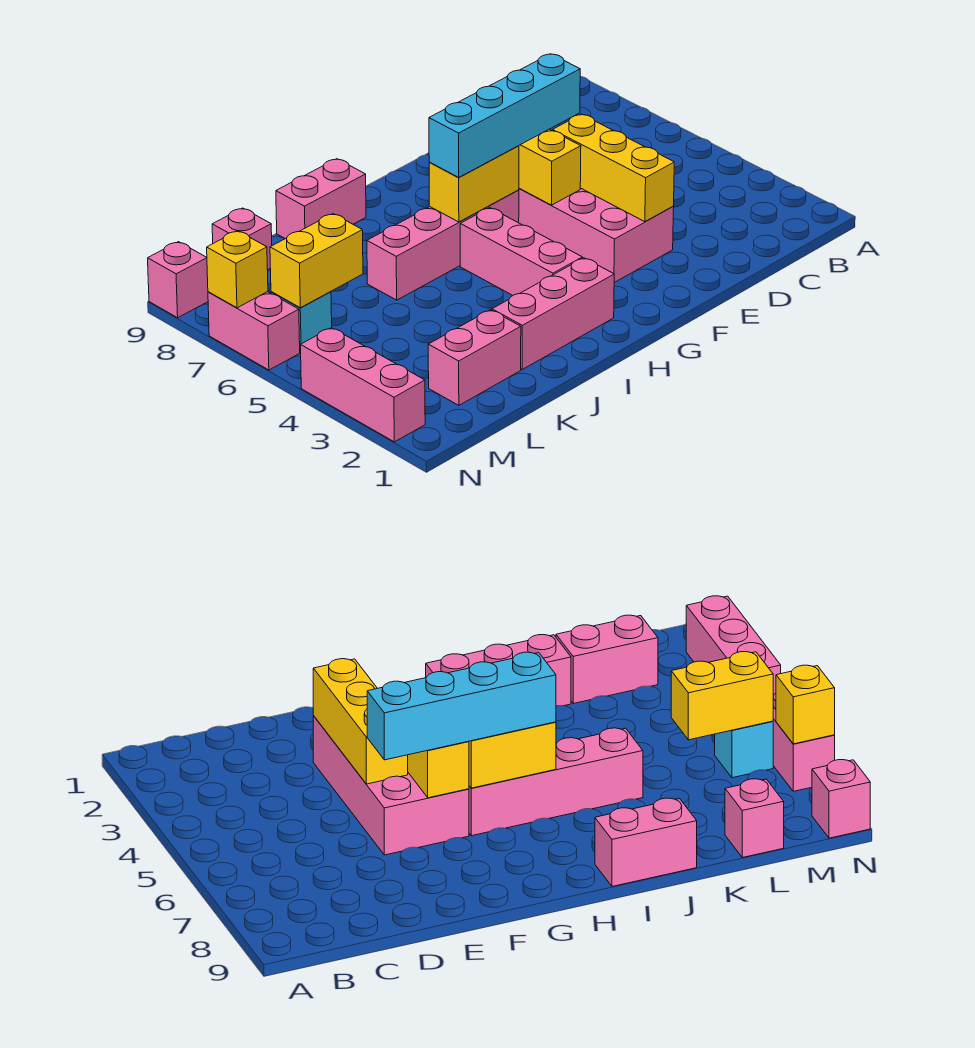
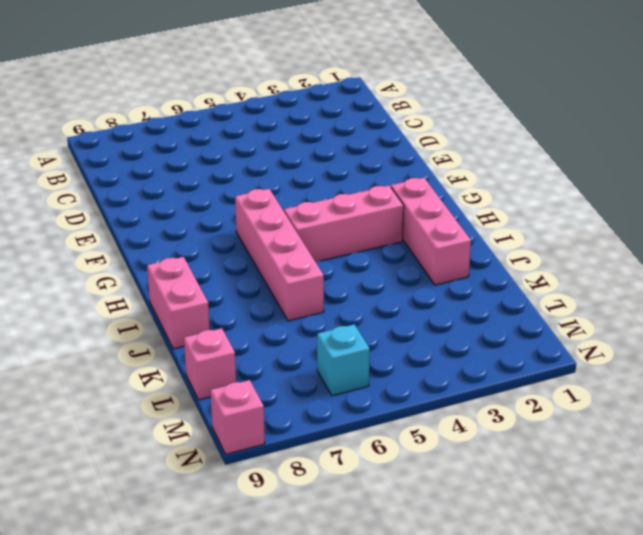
none -> pink brick E3:F6 level 1
none -> pink brick K2:L2 level 1
none -> pink brick N2:N4 level 1

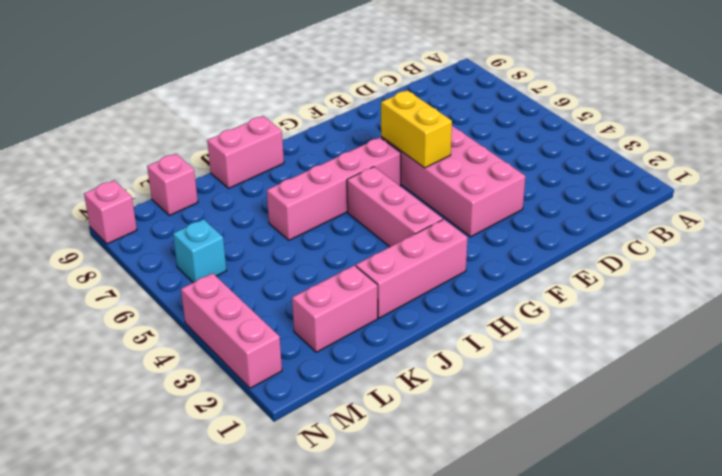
none -> pink brick N6:N7 level 1
none -> yellow brick E3:E5 level 2
none -> yellow brick G6:H6 level 2

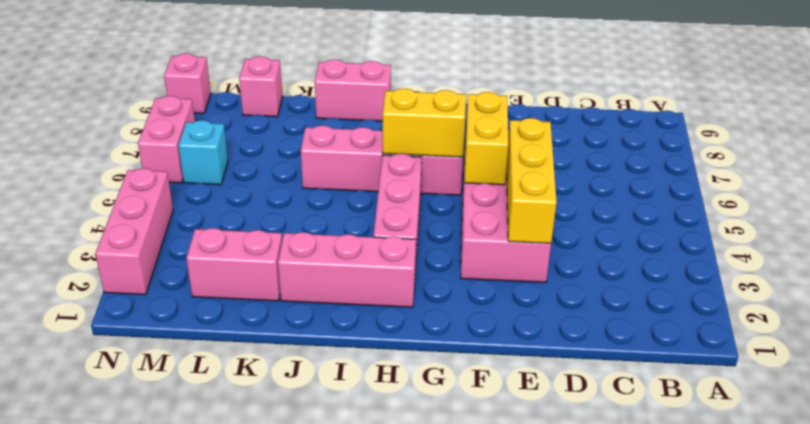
none -> yellow brick L6:M6 level 2
none -> yellow brick N7 level 2
none -> cyan brick E6:H6 level 3

